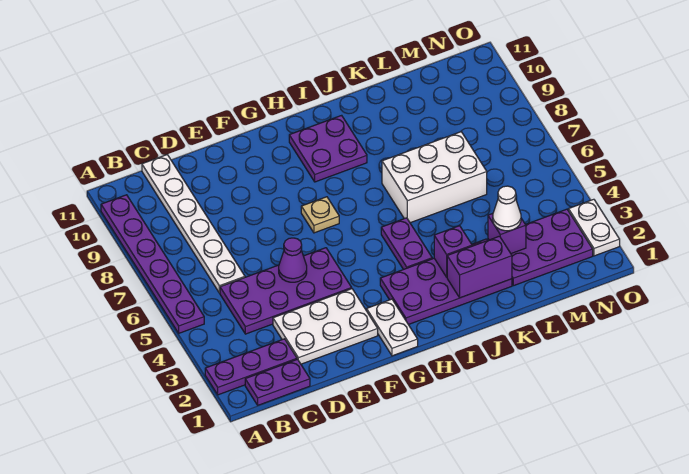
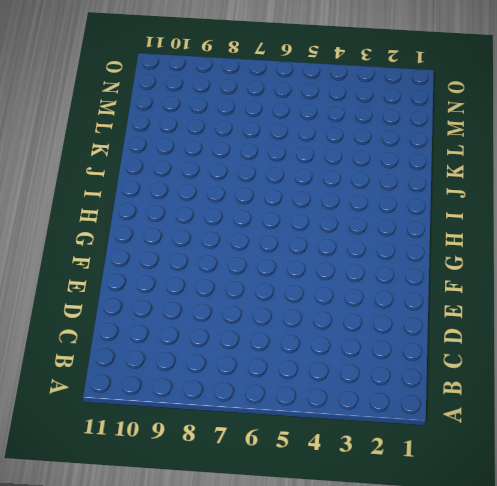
none -> purple plate A2:C2 level 1
none -> purple plate A5:A10 level 1
none -> purple plate B1:C1 level 1

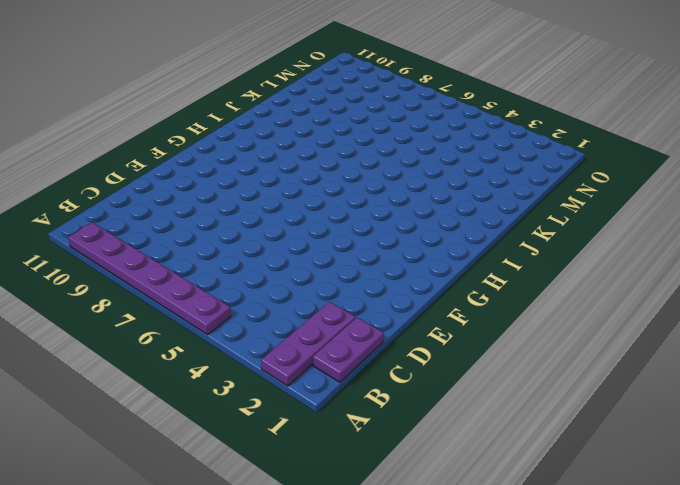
none -> purple plate C4:F5 level 1
none -> white plate C6:C11 level 1
none -> white plate D2:F3 level 1

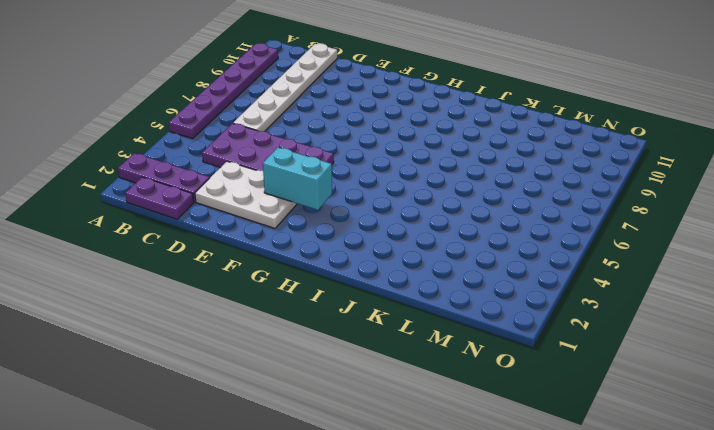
cyan brick F3:G3 level 2 -> none
none -> white plate G1:G2 level 1
none -> tan plate G7 level 1
none -> purple plate H2:K3 level 1

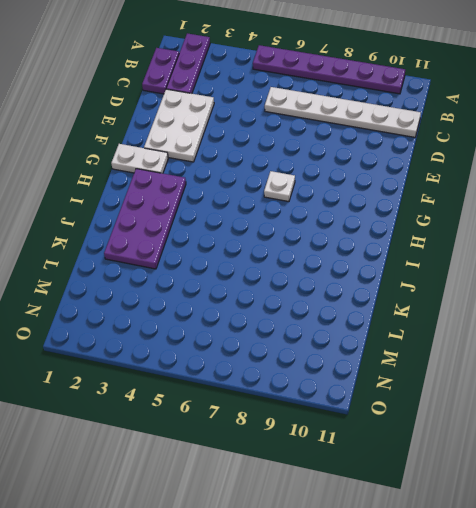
white plate G7 level 1 -> tan plate G7 level 1
none -> purple plate C4:F5 level 1
none -> purple plate H9:I10 level 1
none -> purple plate I4:I5 level 1

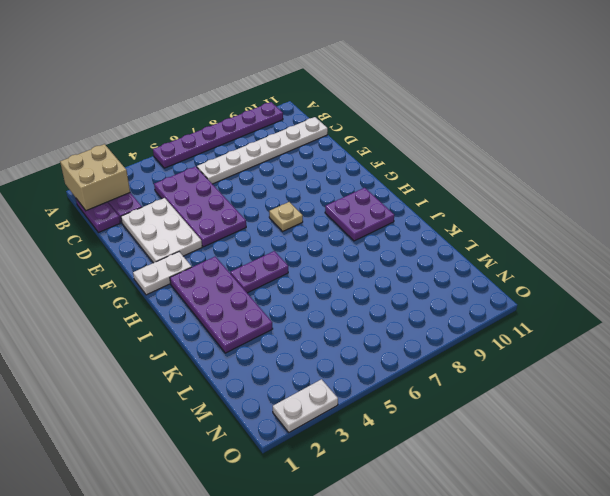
tan brick A1:B2 level 2 -> none
none -> white brick J6:L7 level 1
none -> purple plate L2:N3 level 1
none -> purple cone E5 level 2

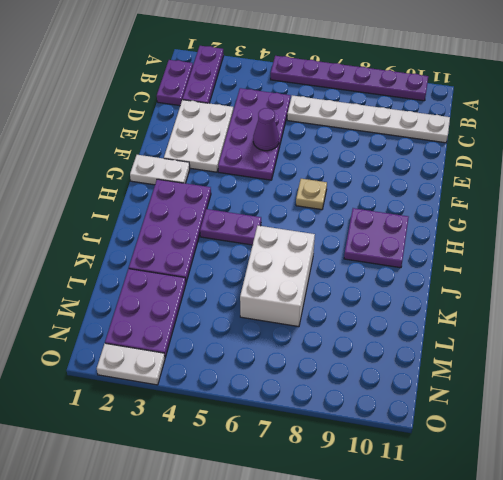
none -> purple brick J2:K2 level 2
none -> purple brick J3 level 2
none -> purple brick L3 level 2

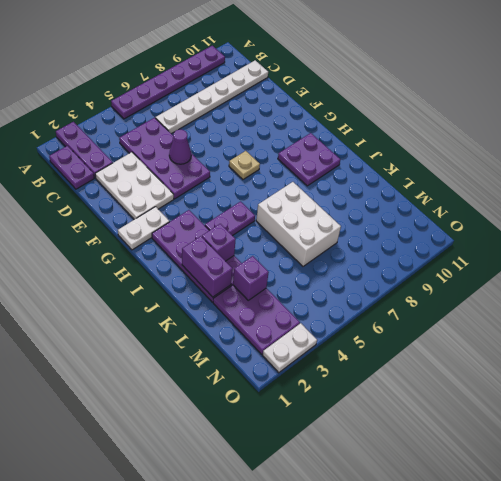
none -> white cone L3 level 3

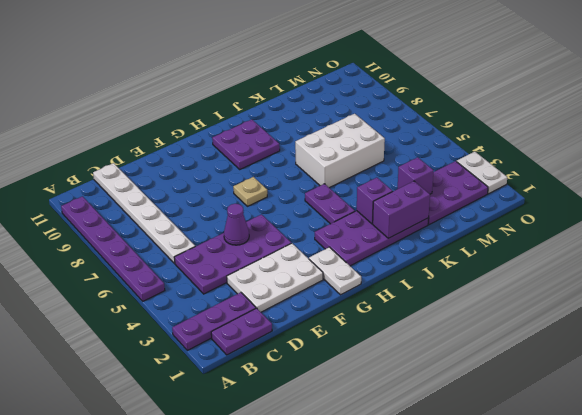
none -> white cone L3 level 3

